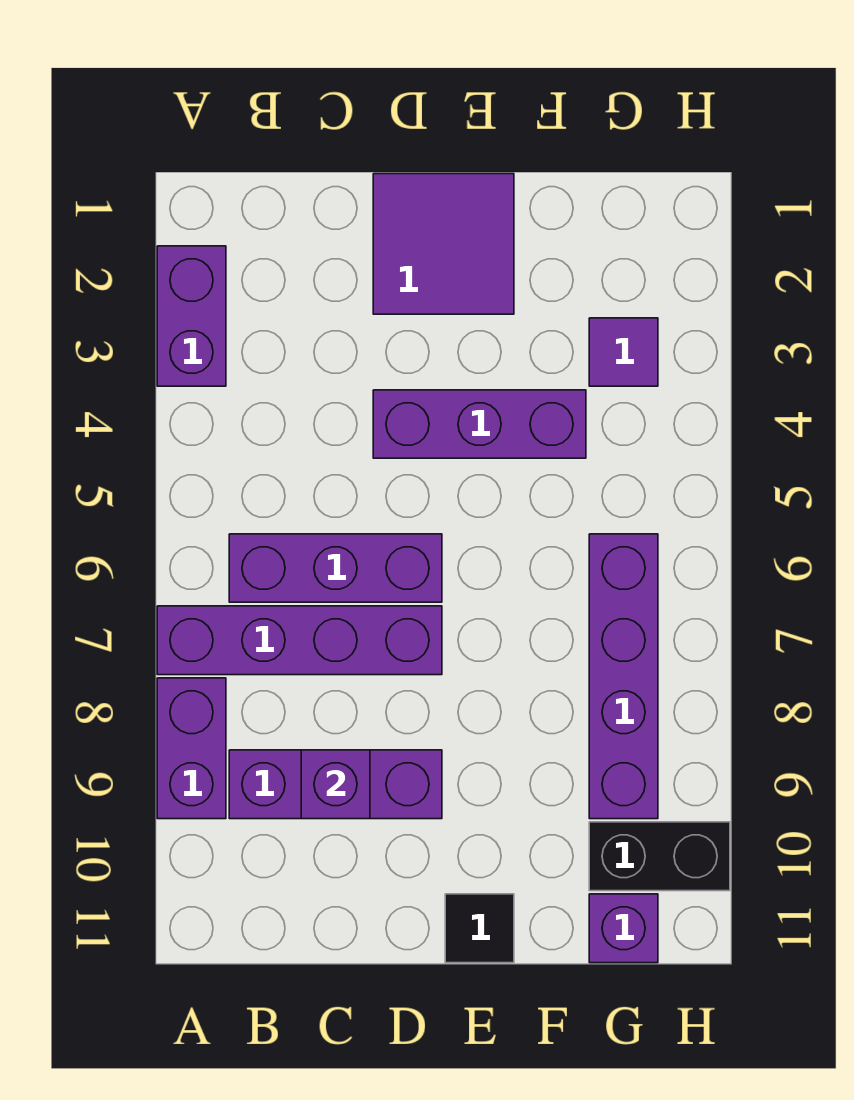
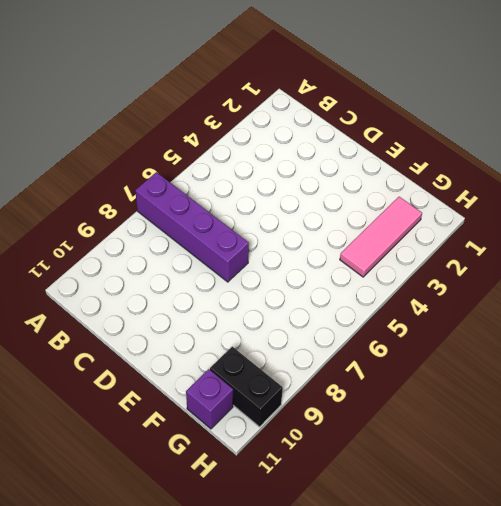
pink tile G2:G4 level 1 -> purple tile G3 level 1
none -> purple brick A2:A3 level 1
none -> purple brick A8:A9 level 1
none -> purple brick B6:D6 level 1

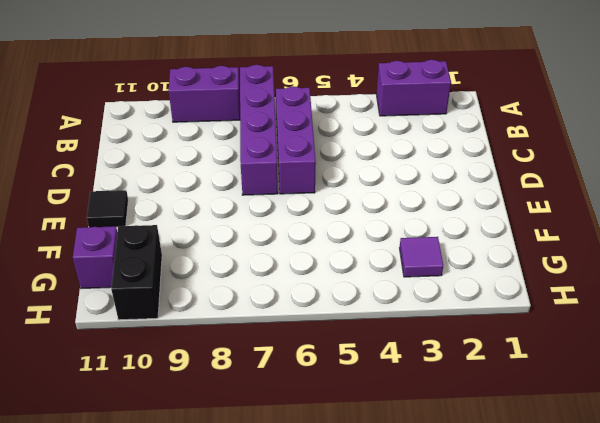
none -> purple brick B9:D9 level 1
none -> purple tile D1:E2 level 1
none -> purple brick D4:F4 level 1

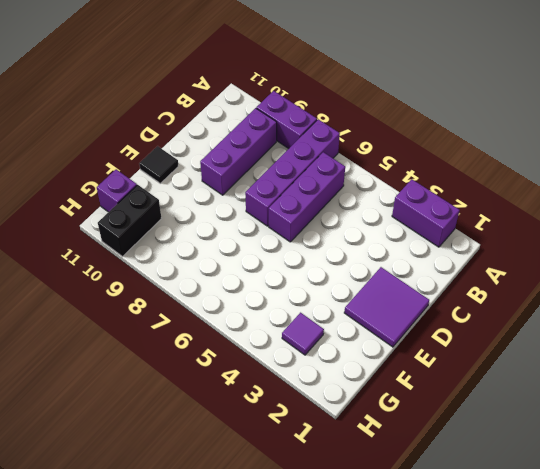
none -> purple brick D4:F4 level 1
none -> purple brick G6:G9 level 1
none -> purple brick C9 level 2

